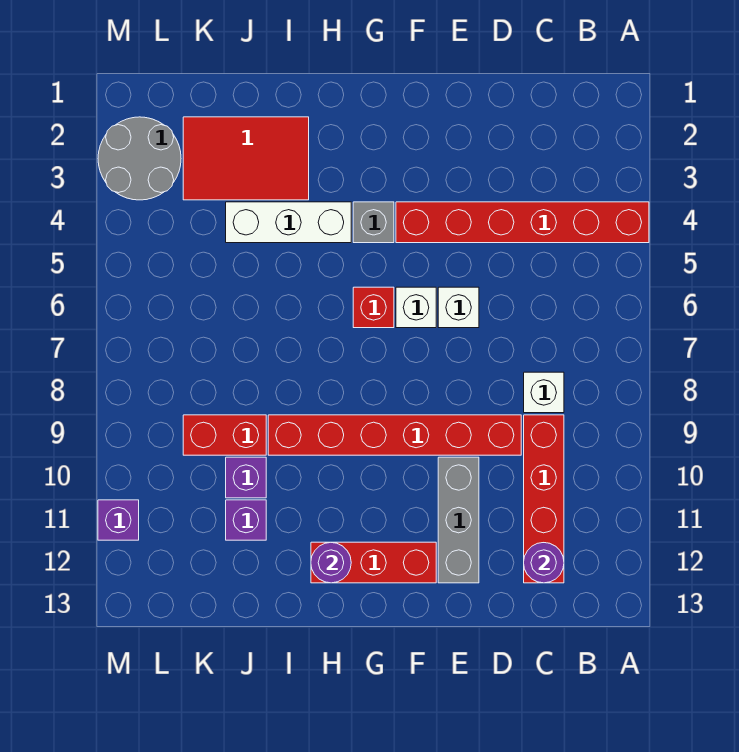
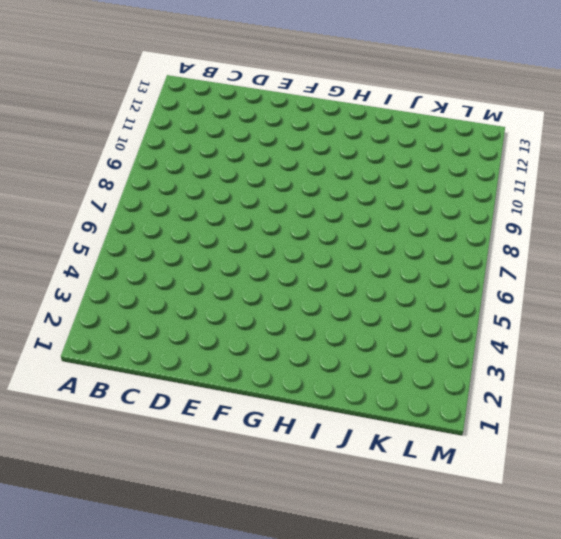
none -> red brick A4:F4 level 1
none -> white brick C8 level 1
none -> red brick C9:C12 level 1

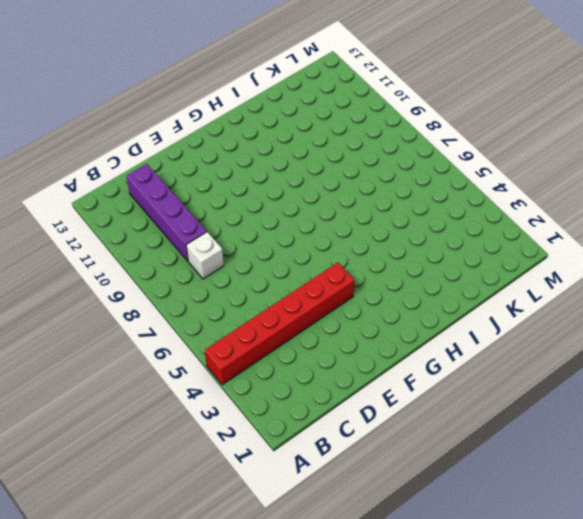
purple brick C9:C12 level 1 -> red brick C9:C12 level 1
none -> red brick D9:I9 level 1
none -> white brick E6 level 1
none -> grey brick E10:E12 level 1

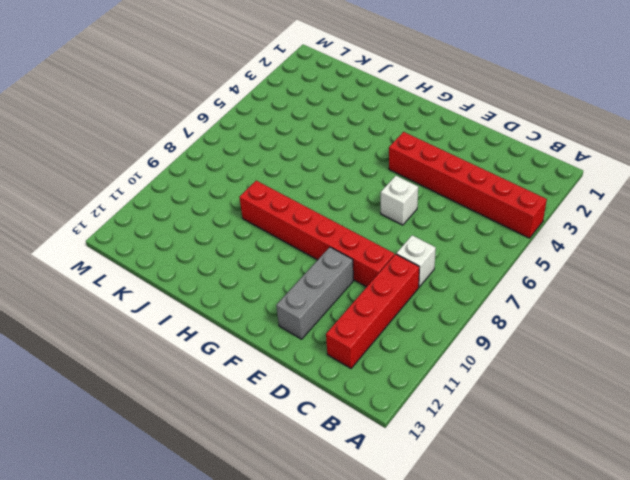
none -> white brick F6 level 1
none -> red brick F12:H12 level 1
none -> grey brick G4 level 1

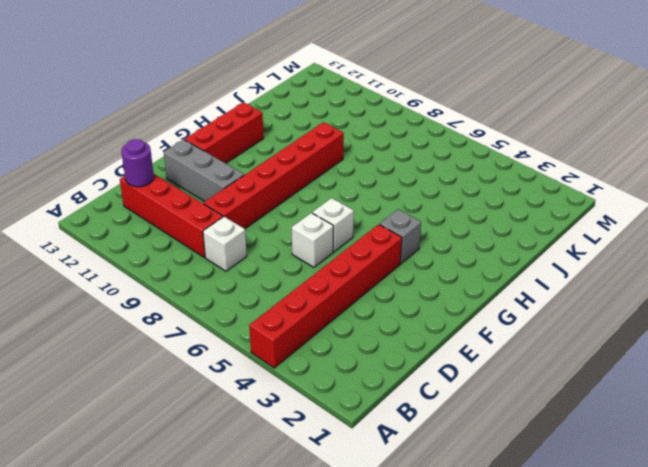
none -> red brick G6 level 1
none -> white brick H4:J4 level 1
none -> red tile I2:K3 level 1

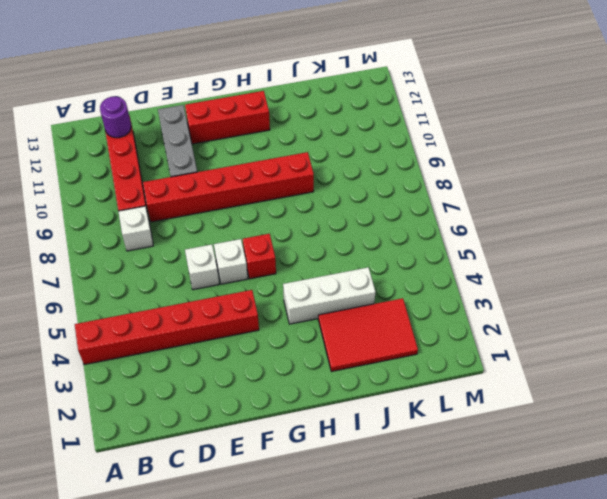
none -> grey brick G4 level 1
none -> red brick J9:K9 level 1
none -> purple brick J10 level 1

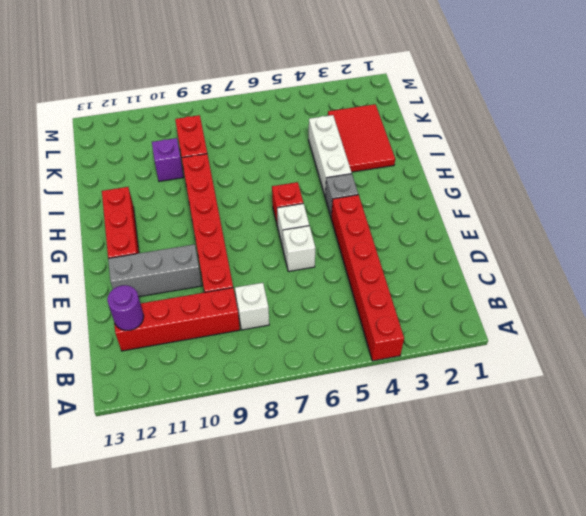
none -> purple brick J11 level 1
none -> grey round brick L2:M3 level 1
none -> purple brick M11 level 1

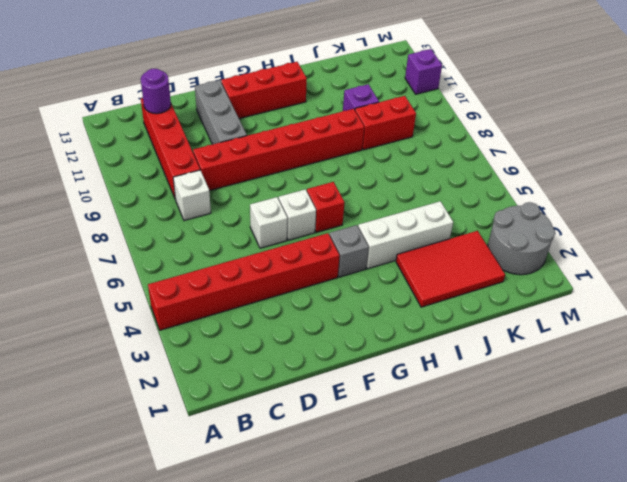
none -> purple brick J11 level 1
none -> purple round brick H12 level 2

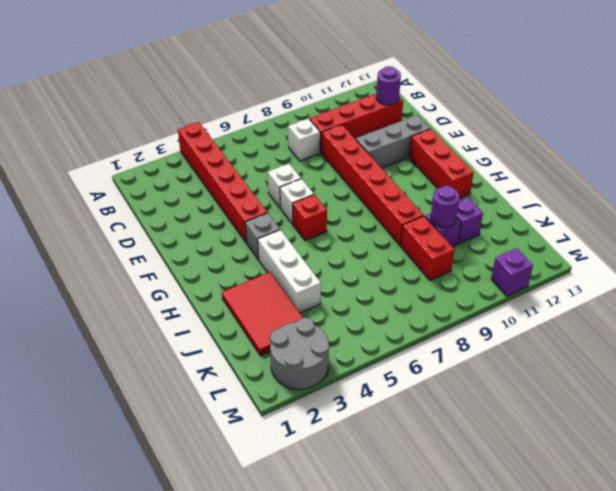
purple round brick J10 level 2 -> purple round brick H12 level 2

